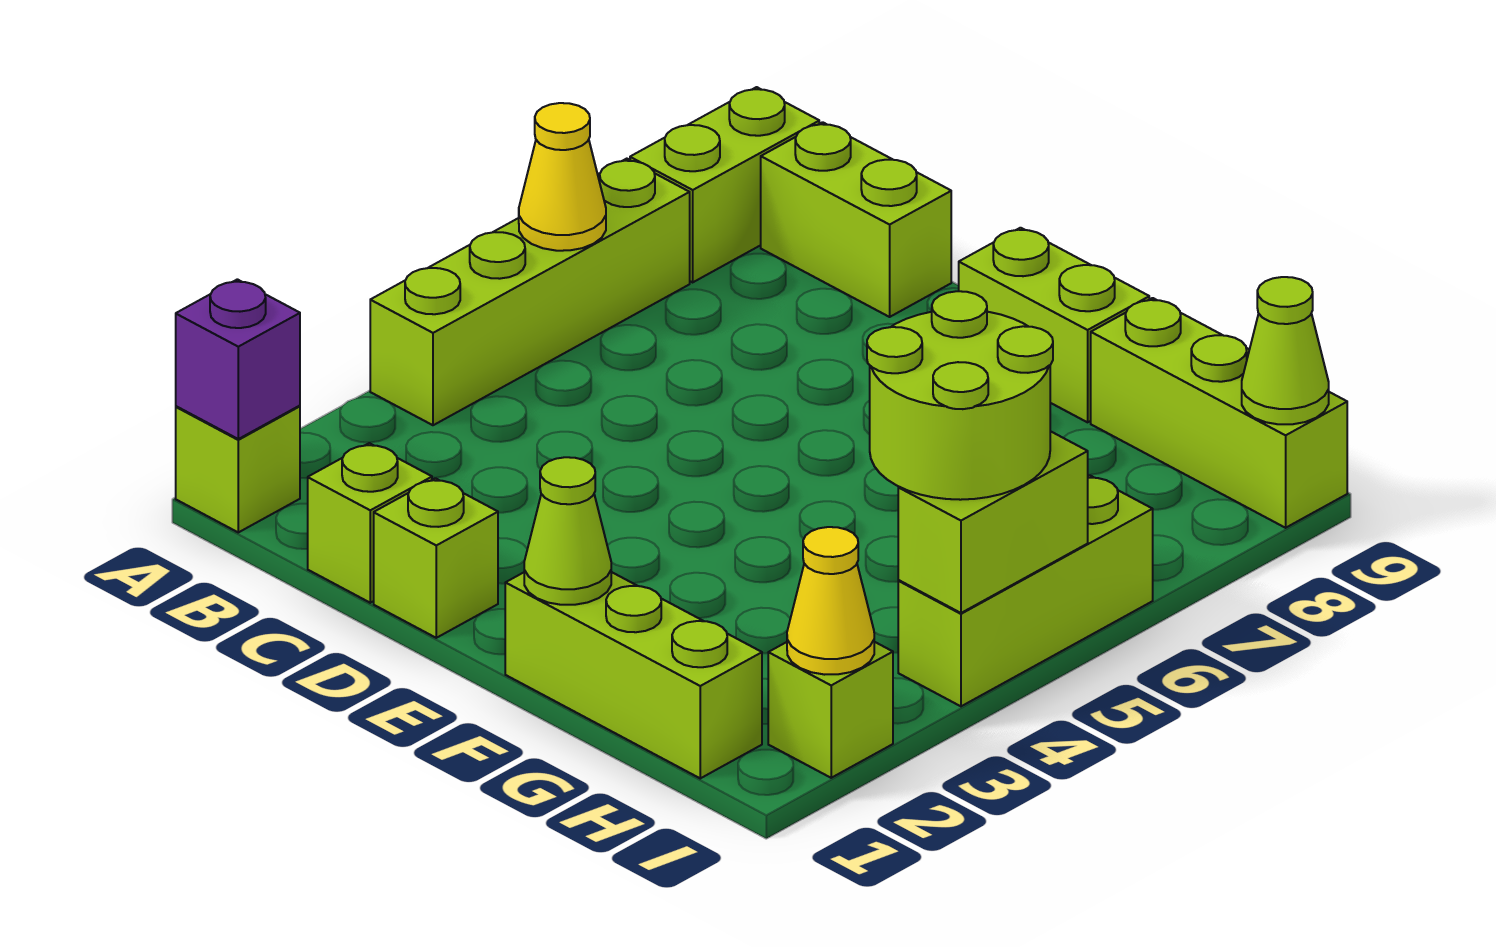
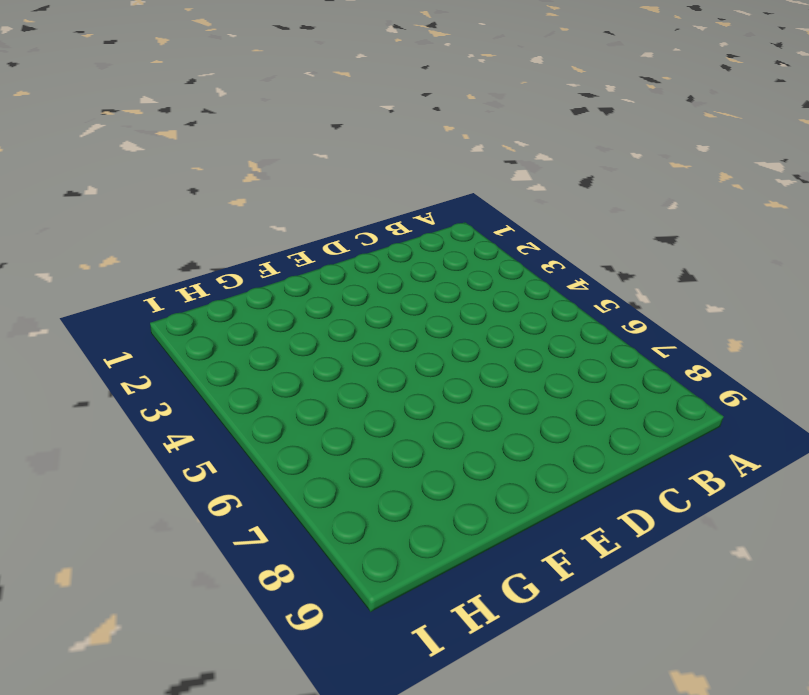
none -> lime brick A1 level 1
none -> lime brick A4:A7 level 1
none -> lime brick A8:A9 level 1

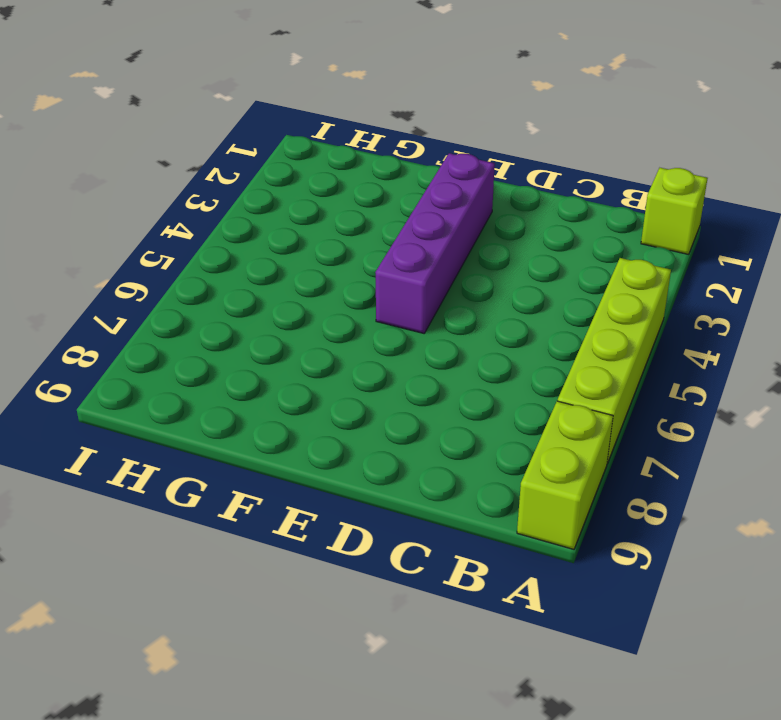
purple brick E2:E5 level 1 -> none
none -> lime brick B9:C9 level 1
none -> lime brick C1 level 1
none -> lime brick D1 level 1

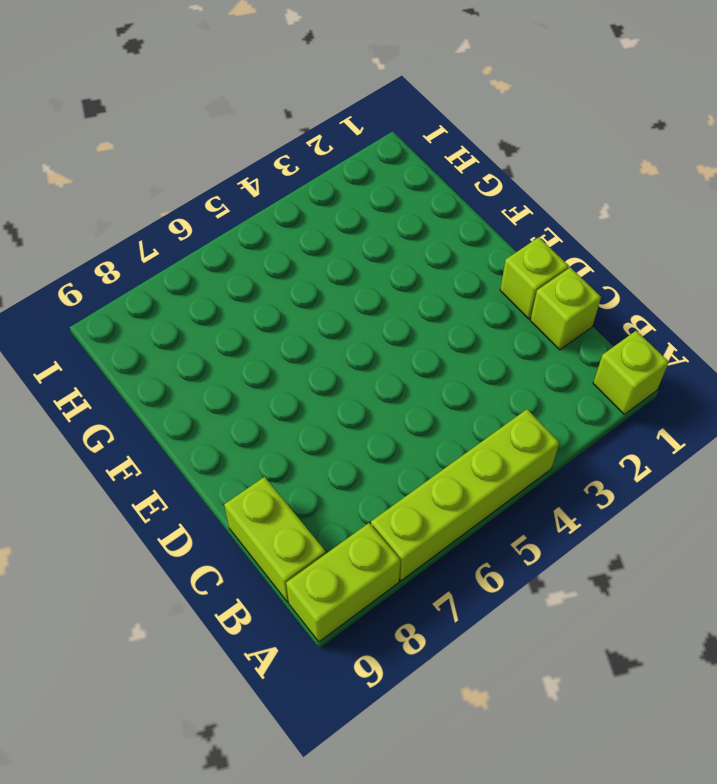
none -> lime brick E9:F9 level 1
none -> lime brick F1:H1 level 1
none -> lime brick G9:I9 level 1

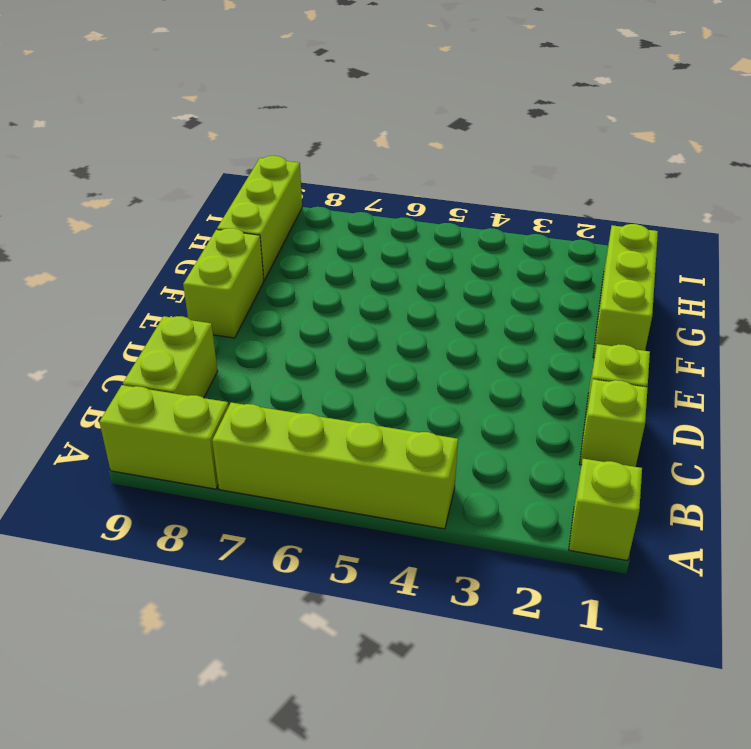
none -> lime brick I2 level 1
none -> lime brick I4:I6 level 1
none -> purple brick A1 level 2

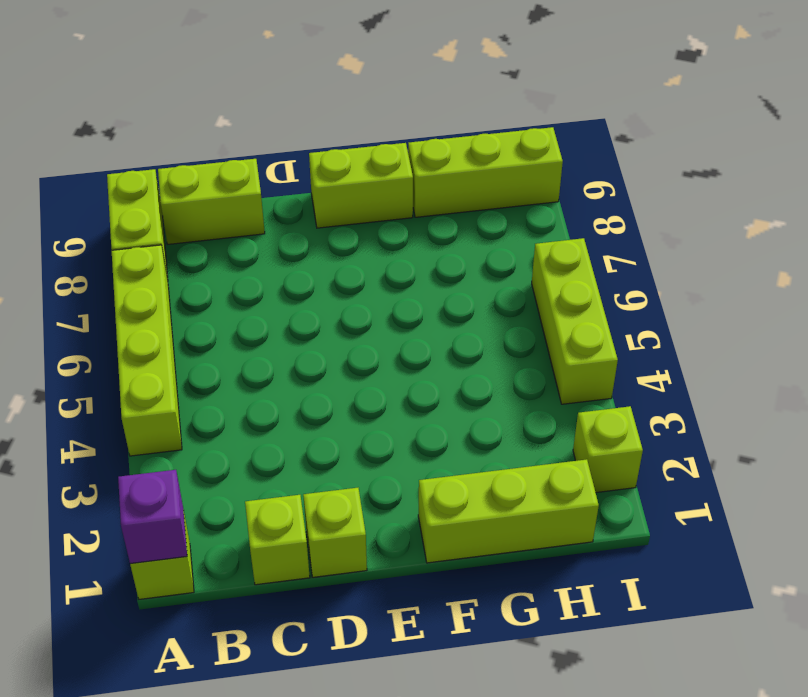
none -> yellow cone A6 level 2
none -> lime cone F1 level 2
none -> yellow cone I2 level 2

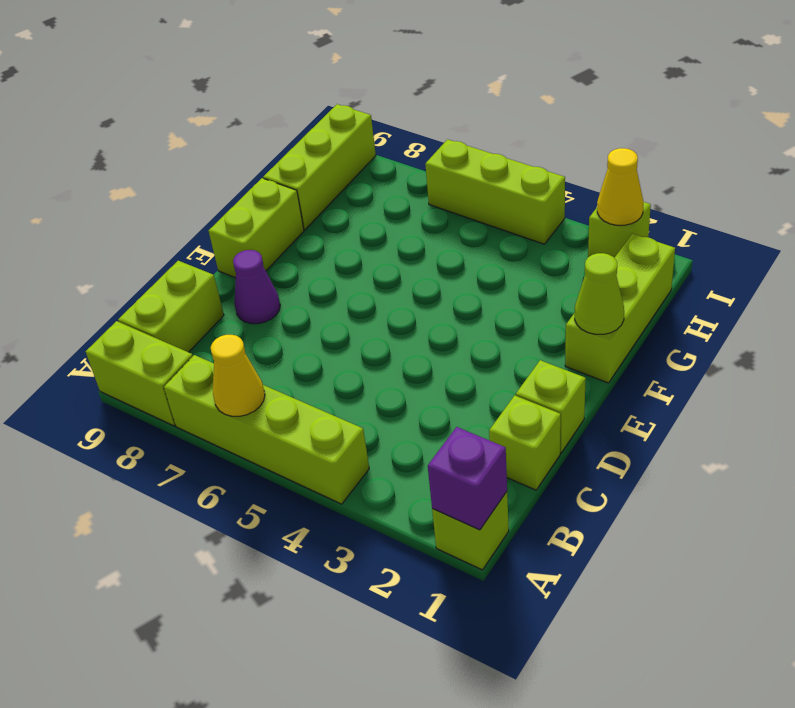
purple cone D8 level 1 -> none
none -> lime brick I4:I5 level 2
none -> lime cone I9 level 2
none -> lime round brick H4:I5 level 3

